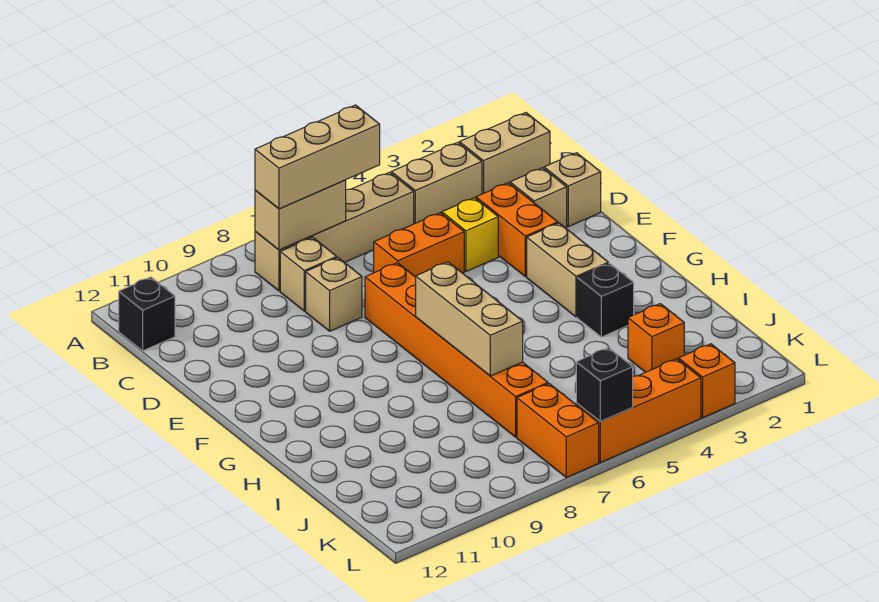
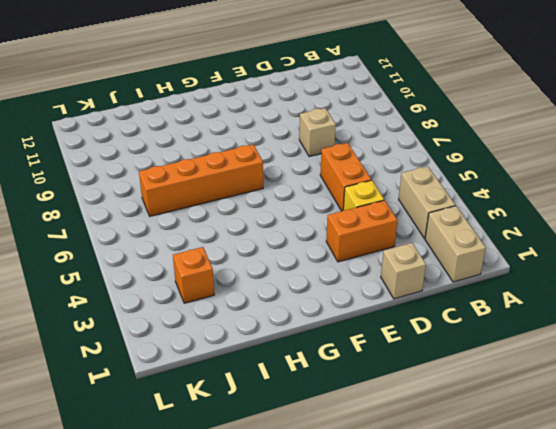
orange brick G7:J7 level 1 -> orange brick E7:J7 level 1
none -> tan brick B5:B8 level 1
none -> black brick B12 level 1
none -> tan brick C8 level 1

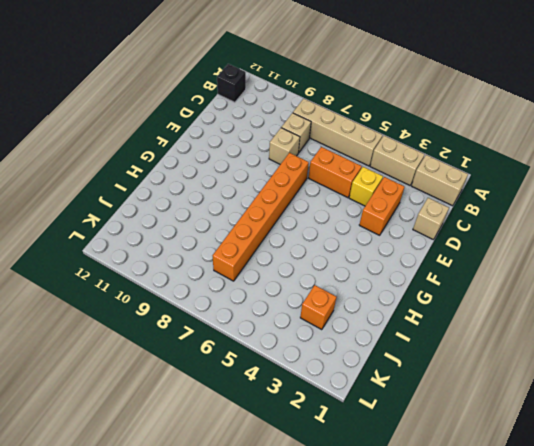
none -> tan brick D2 level 1
none -> tan brick F3:G3 level 1
none -> black brick H3 level 1

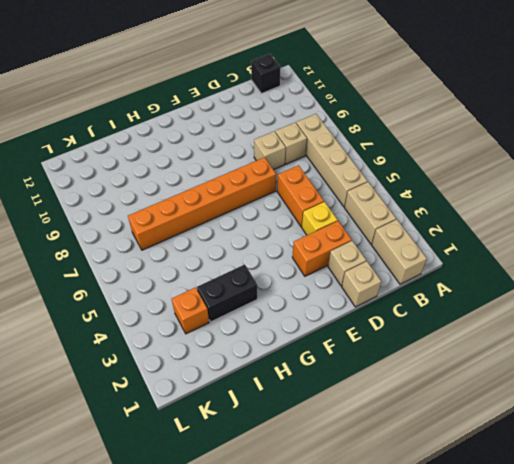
black brick H3:I3 level 1 -> black brick H3 level 1
none -> tan brick F3:G3 level 1
none -> orange brick K7:L7 level 1
none -> orange brick L3 level 1

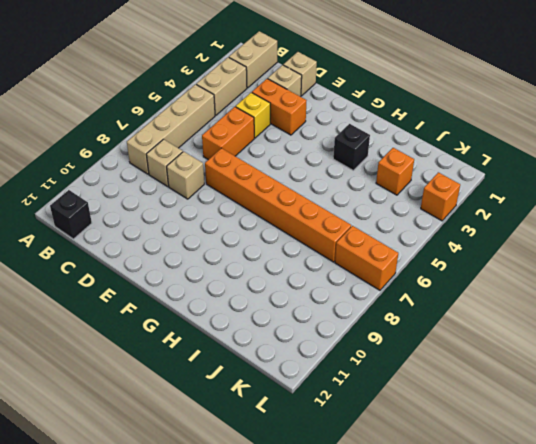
none -> tan brick F3:G3 level 1
none -> orange brick L4:L6 level 1
none -> tan brick B7:B8 level 2

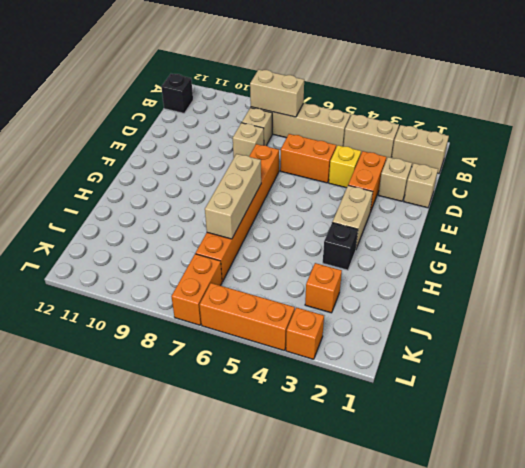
none -> black brick L6 level 2
none -> tan brick B6:B8 level 3

